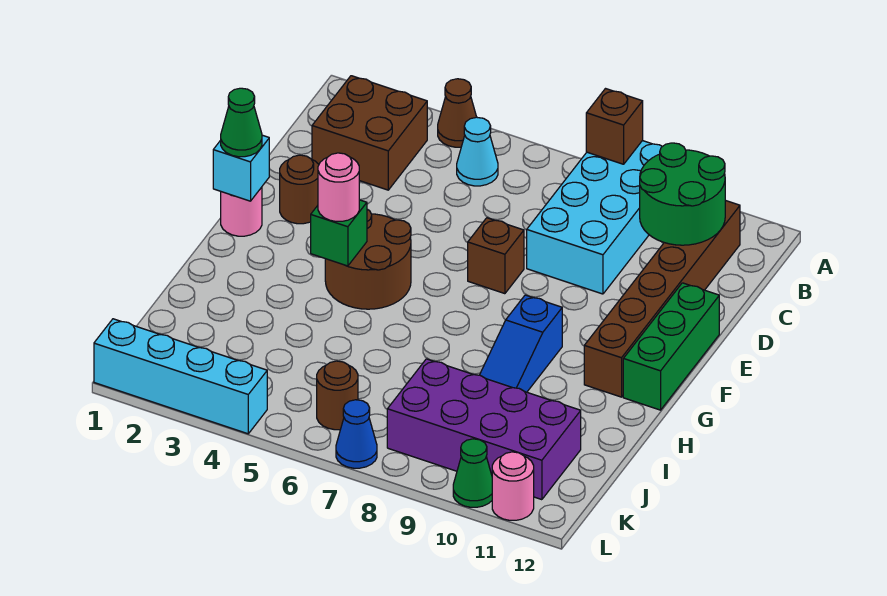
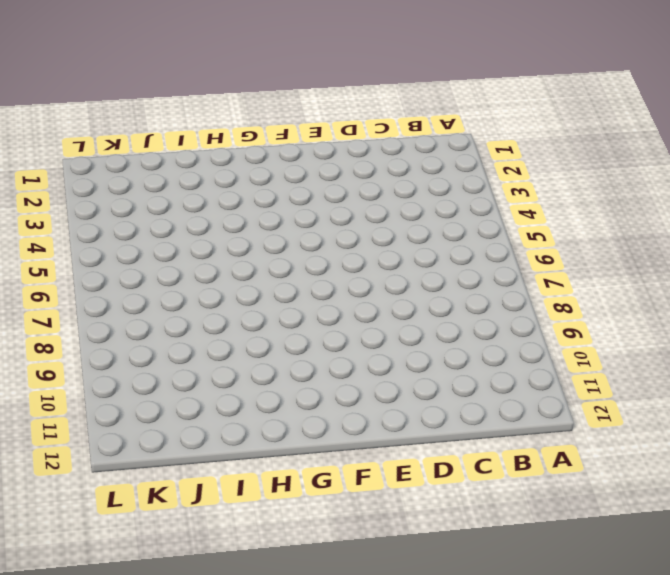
none -> brown cone A4 level 1
none -> cyan brick A8:D9 level 1
none -> brown brick B2:C3 level 1

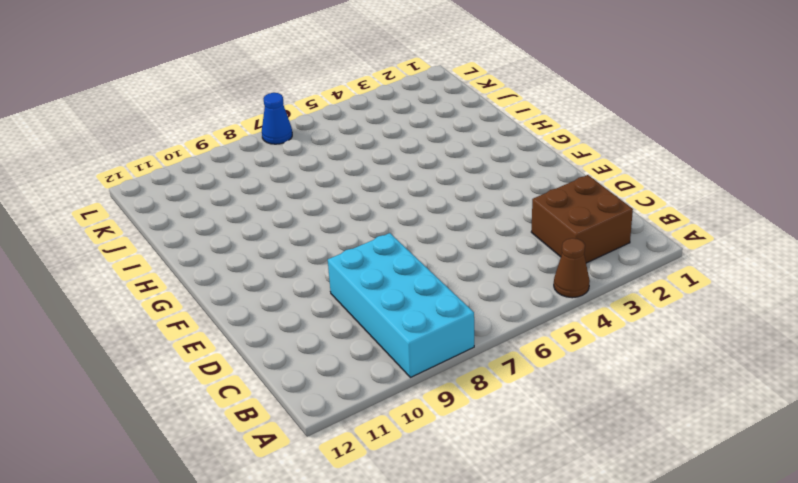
none -> cyan cone B5 level 1
none -> brown brick B11:G11 level 1
none -> brown round brick E2 level 1

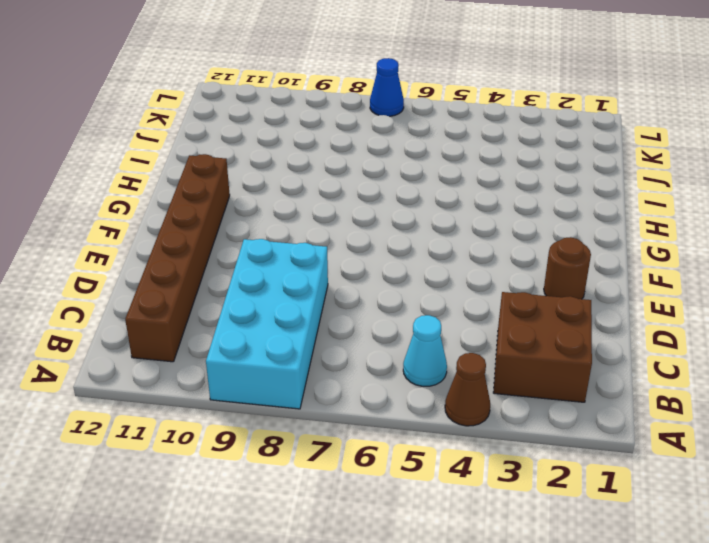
none -> brown brick E7 level 1
none -> green brick E12:G12 level 1
none -> pink round brick F1 level 1

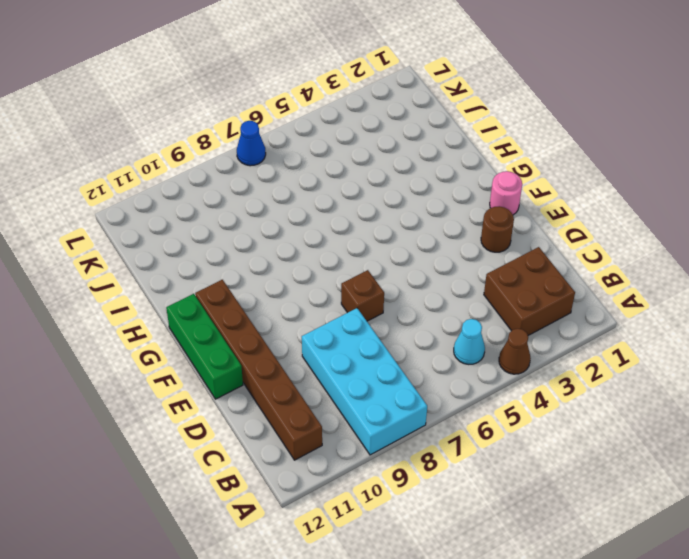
none -> brown round brick F4:G5 level 1
none -> blue slope G9:I9 level 1 top G
none -> purple brick J8:K11 level 1

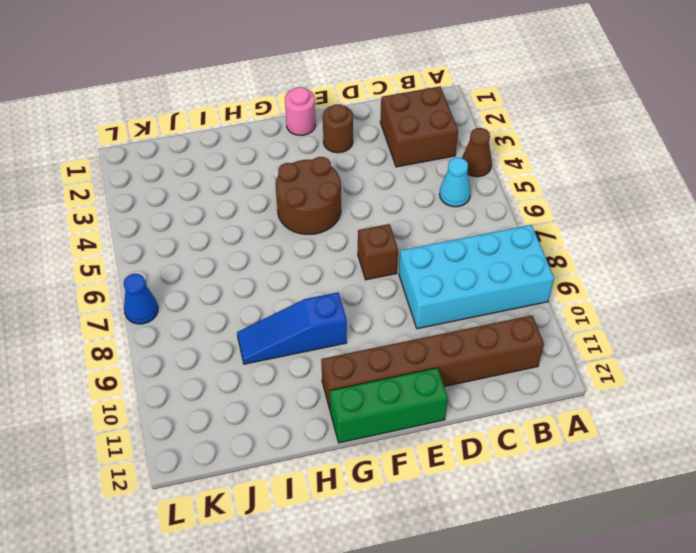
none -> purple brick J8:K11 level 1
none -> brown round brick K6 level 1
none -> cyan brick L1:L4 level 1

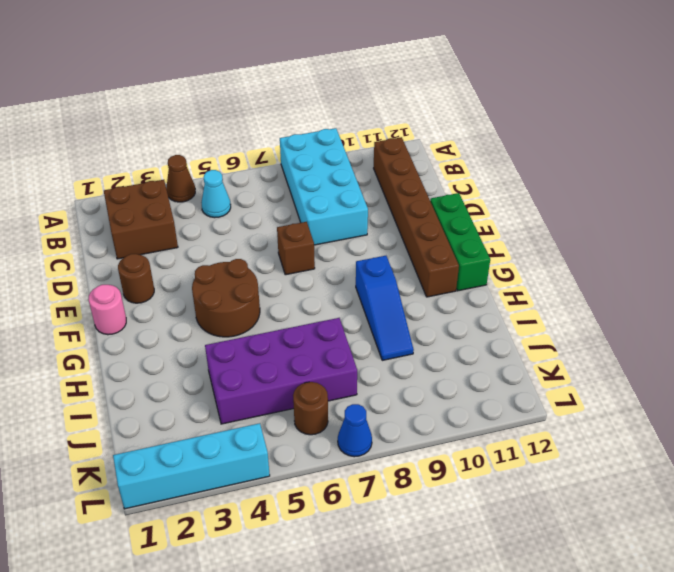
purple brick I4:J7 level 1 -> purple brick J8:K11 level 1
none -> green cone L10 level 1
none -> pink round brick L11 level 1
none -> brown brick A8 level 2

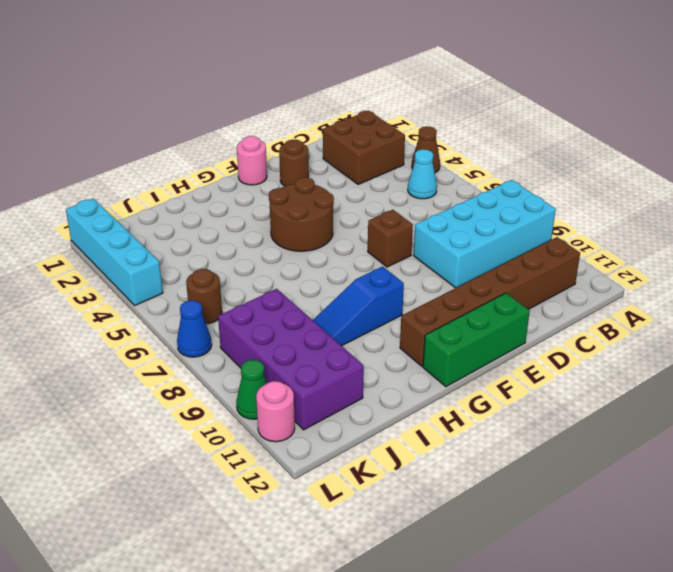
none -> brown brick A8 level 2
none -> green round brick B10:C11 level 2
none -> cyan brick F1 level 2

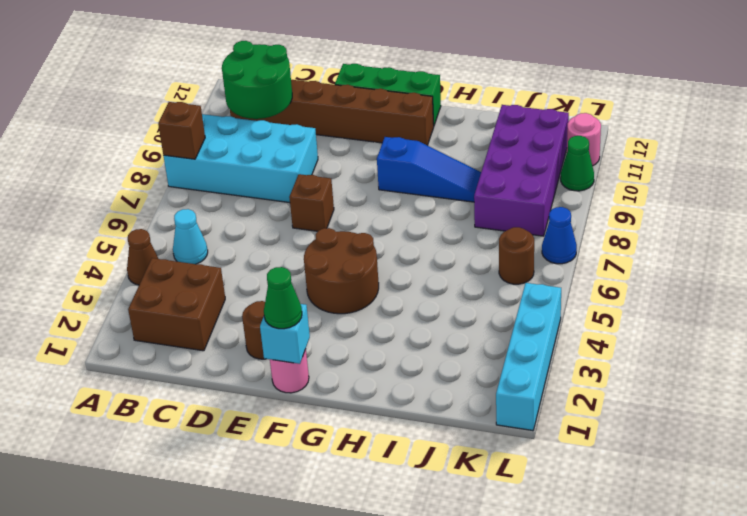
none -> green brick G4 level 2
none -> pink round brick G4 level 3

